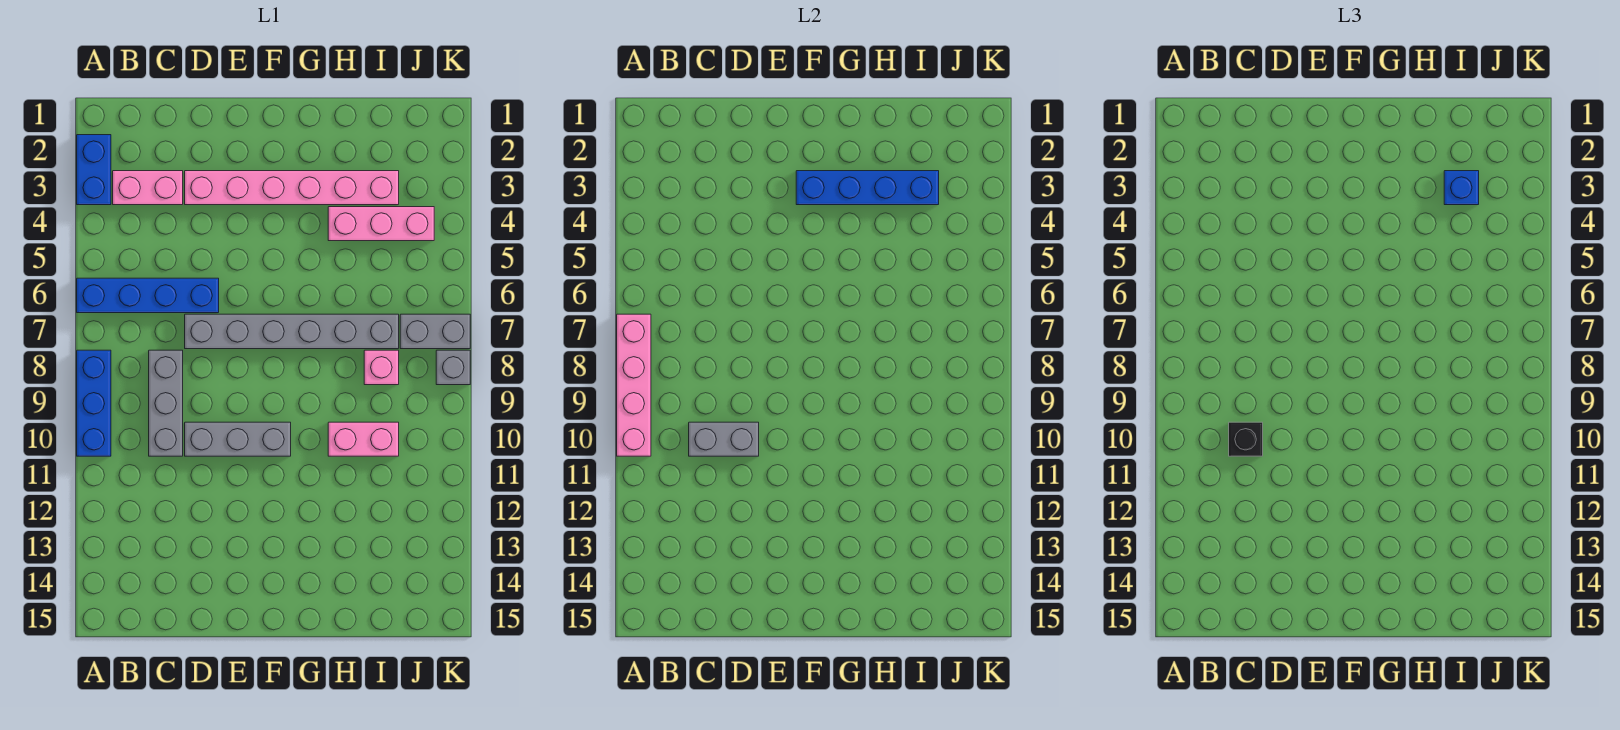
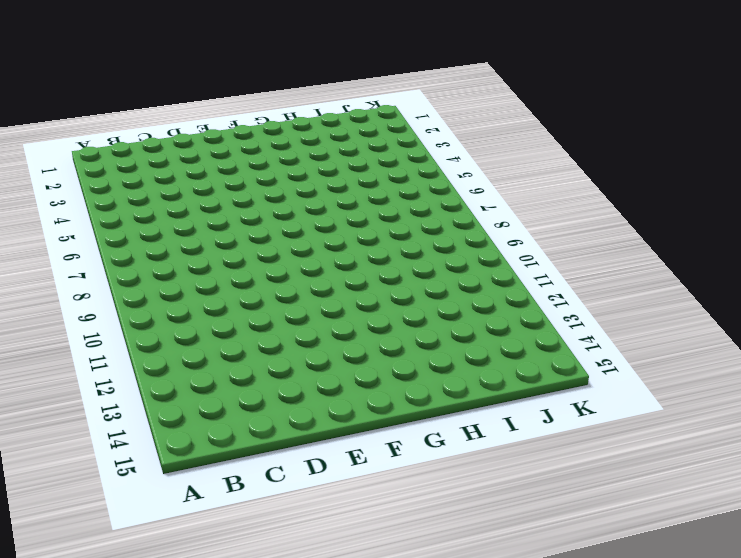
none -> blue brick A2:A3 level 1
none -> blue brick A6:D6 level 1
none -> blue brick A8:A10 level 1

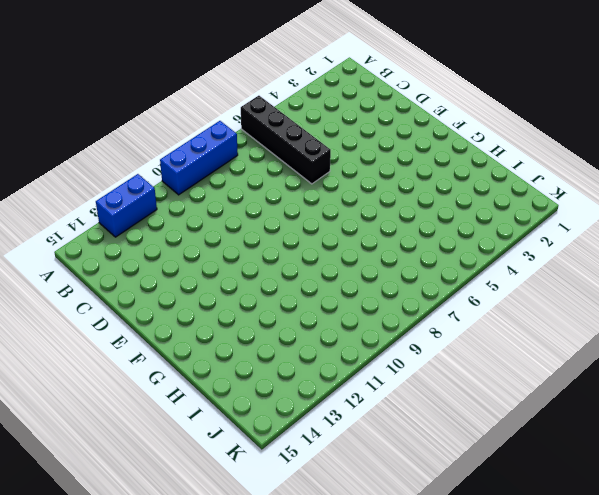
black brick A6:D6 level 1 -> blue brick A6:D6 level 1
blue brick A12:A13 level 1 -> blue brick A2:A3 level 1
none -> pink brick B3:C3 level 1
none -> grey brick C8:C10 level 1
none -> pink brick D3:I3 level 1

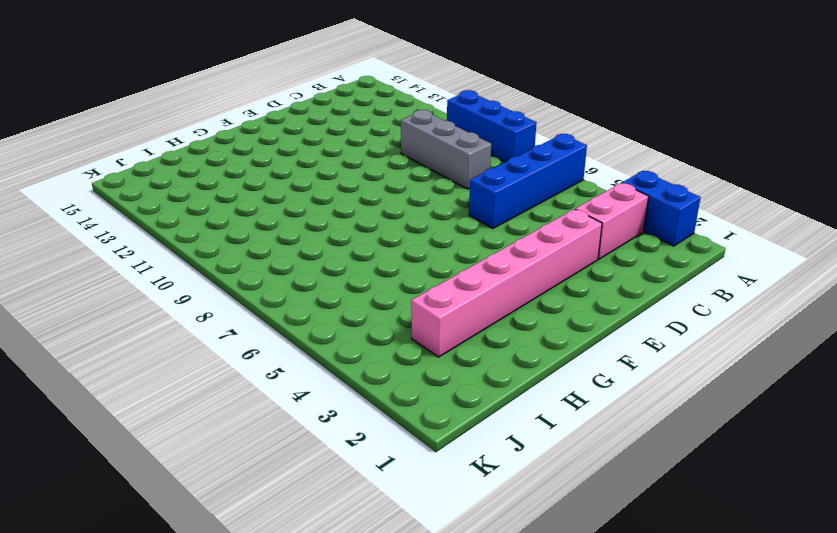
none -> grey brick D7:I7 level 1
none -> grey brick D10:F10 level 1
none -> pink brick H4:J4 level 1

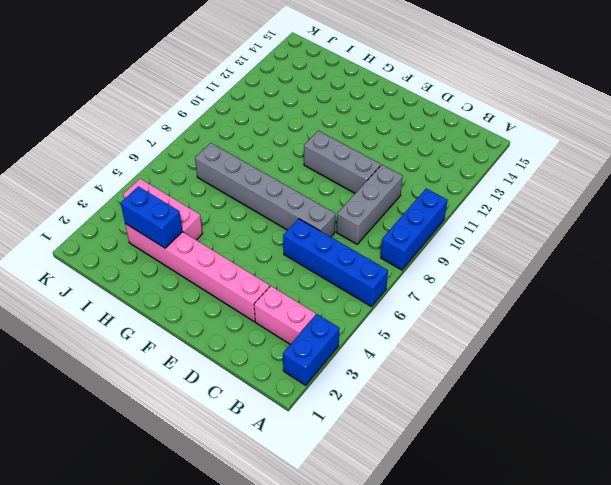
blue brick H3:I3 level 2 -> blue brick F3:I3 level 2
none -> pink brick H10:I10 level 1
none -> pink brick I8 level 1
none -> grey brick J7:K7 level 1

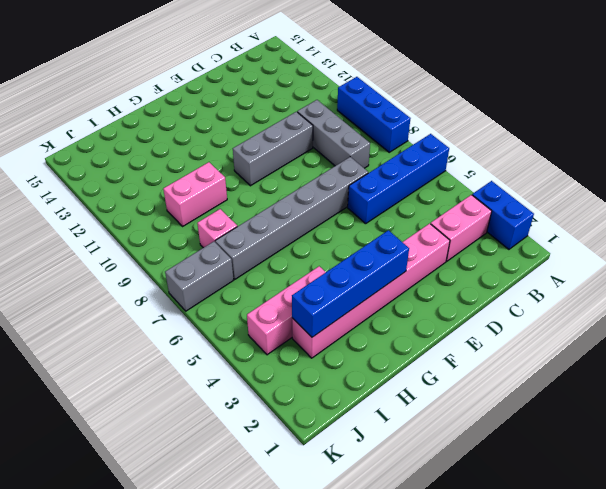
none -> grey brick K8 level 1
none -> pink brick A7:A10 level 2
none -> grey brick C10:D10 level 2

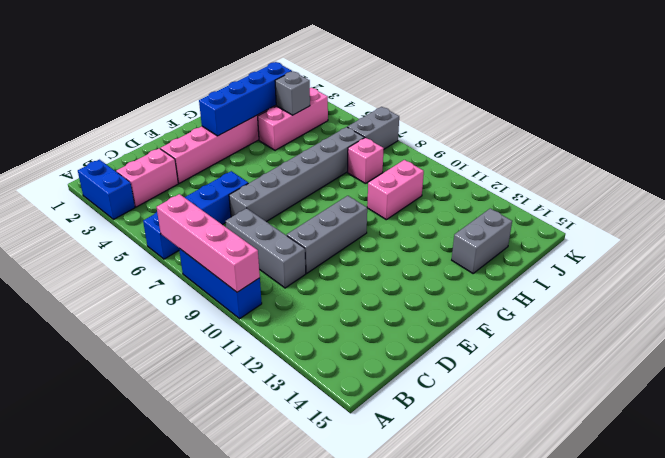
grey brick H14:I14 level 1 -> grey brick C10:D10 level 2
grey brick I4 level 2 -> grey brick K8 level 1
none -> black brick C10 level 3
none -> blue brick I3 level 3

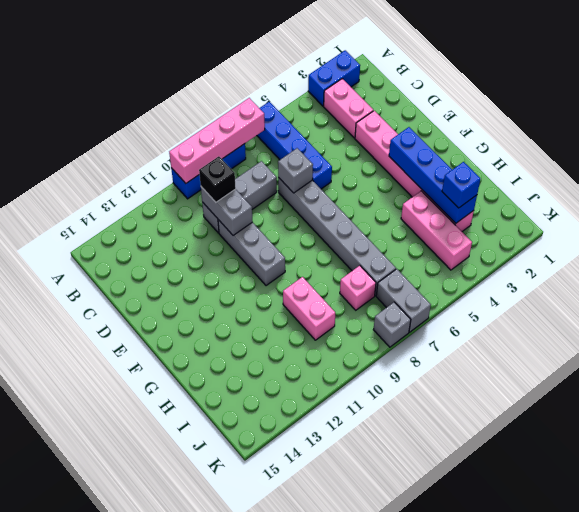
grey brick D7 level 2 -> none

